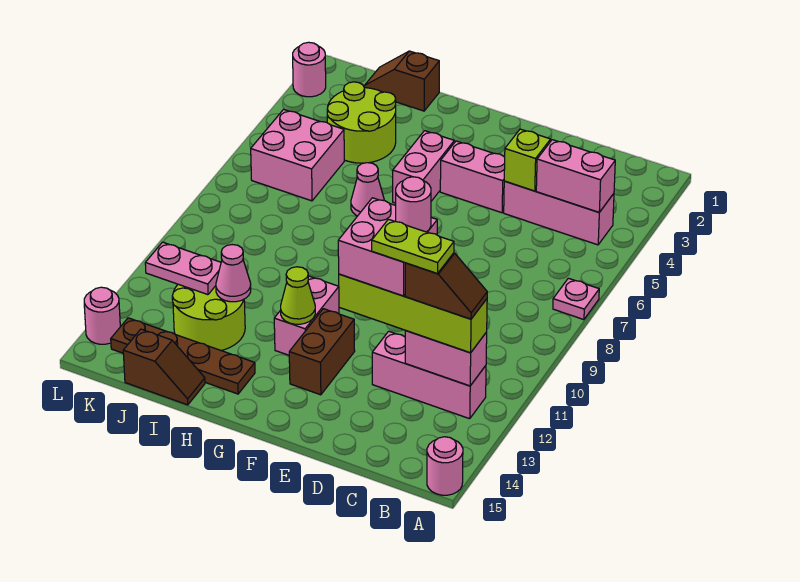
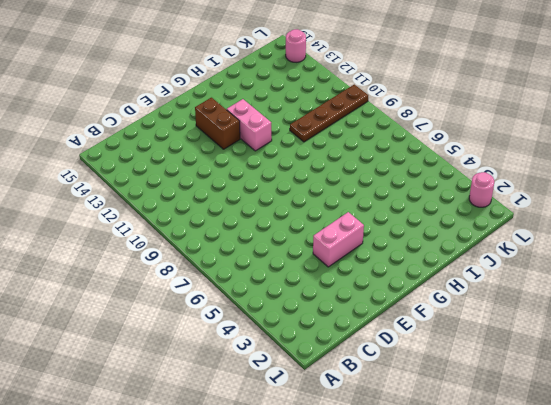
brown plate I10:L10 level 1 -> brown plate H14:K14 level 1
none -> pink plate A7 level 1
none -> pink round brick A15 level 1
none -> pink brick B4:D4 level 1

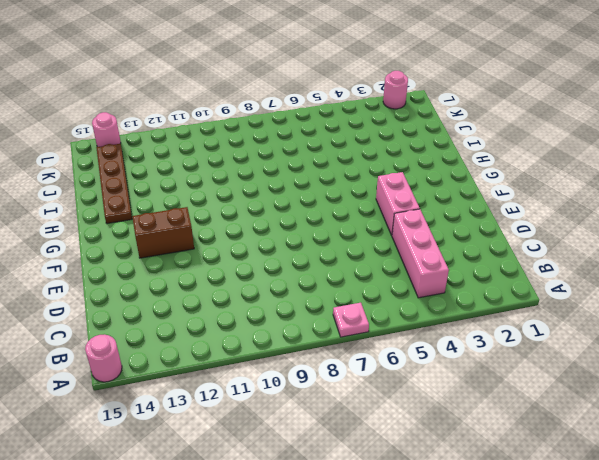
none -> pink brick B12:D12 level 1
none -> pink brick G4:G5 level 1
none -> pink brick G11:G12 level 1

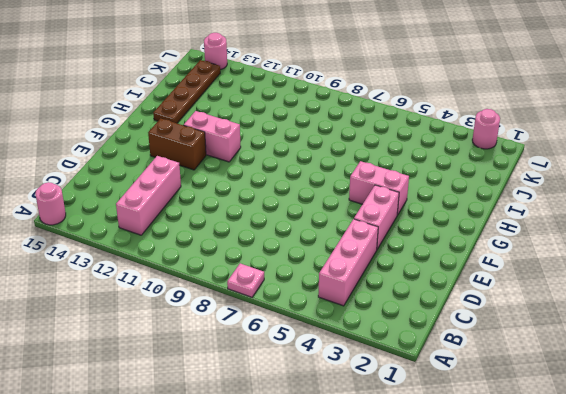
none -> pink cone H6 level 1
none -> brown slope I1:J1 level 1 top I
none -> lime round brick I3:J4 level 1

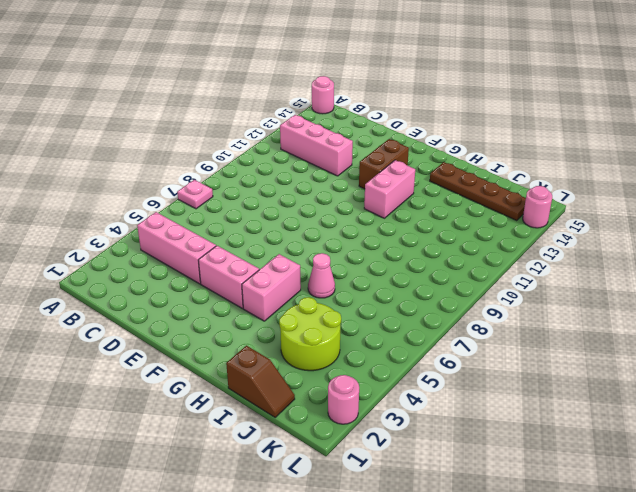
none -> lime round brick I12:J13 level 1
none -> brown slope I15:J15 level 1 top J
none -> pink brick J5:K6 level 1

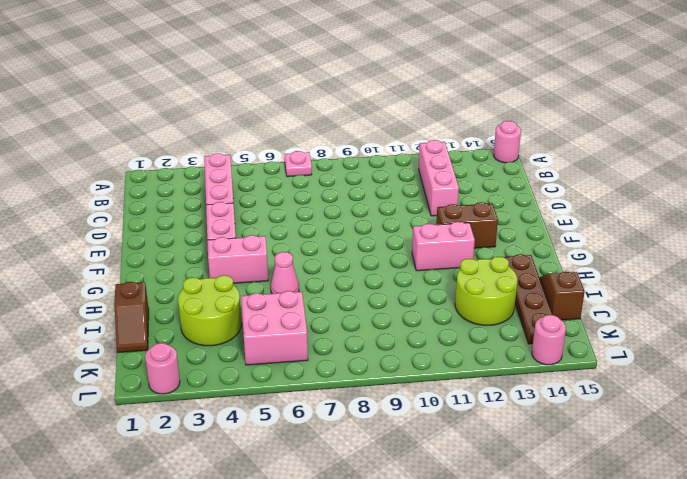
none -> pink brick B4:C4 level 2
none -> pink brick B12:C12 level 2
none -> lime brick D4 level 2

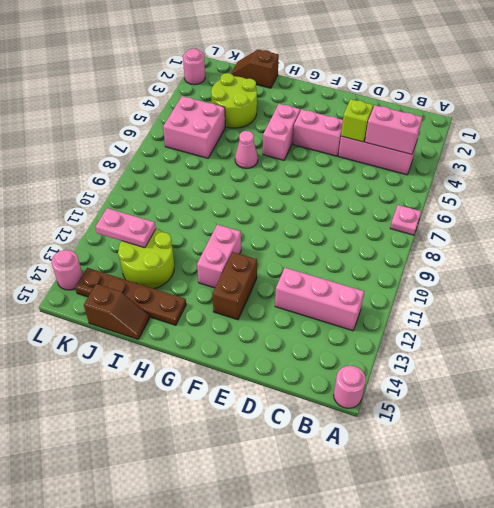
none -> pink brick B12:C12 level 2
none -> lime cone G12 level 2
none -> pink cone I12 level 2

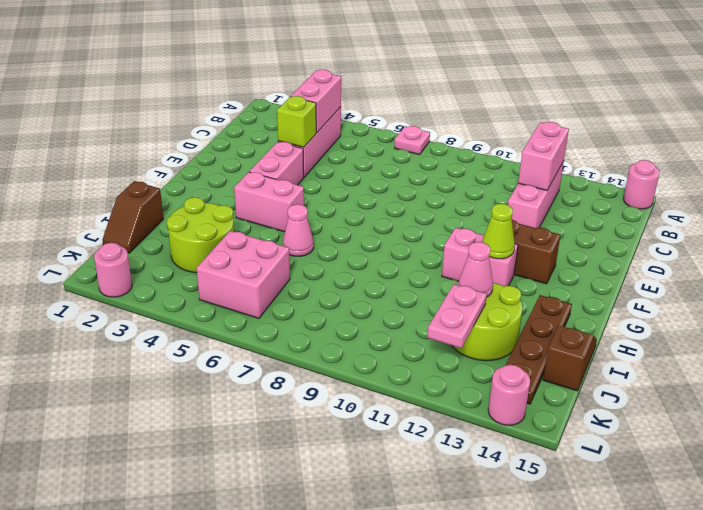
none -> lime brick B12:E12 level 3
none -> brown slope B12:C12 level 4 top C
none -> pink brick D11:E12 level 4

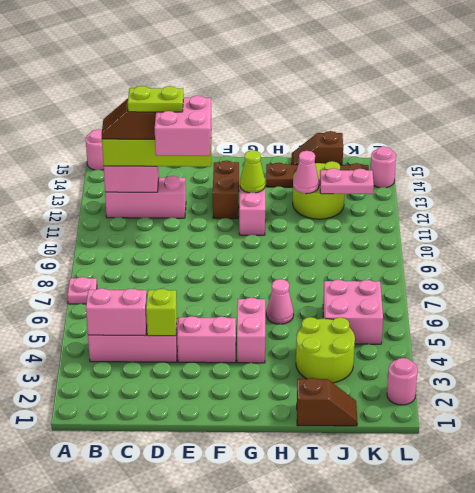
none -> pink round brick D11 level 5

